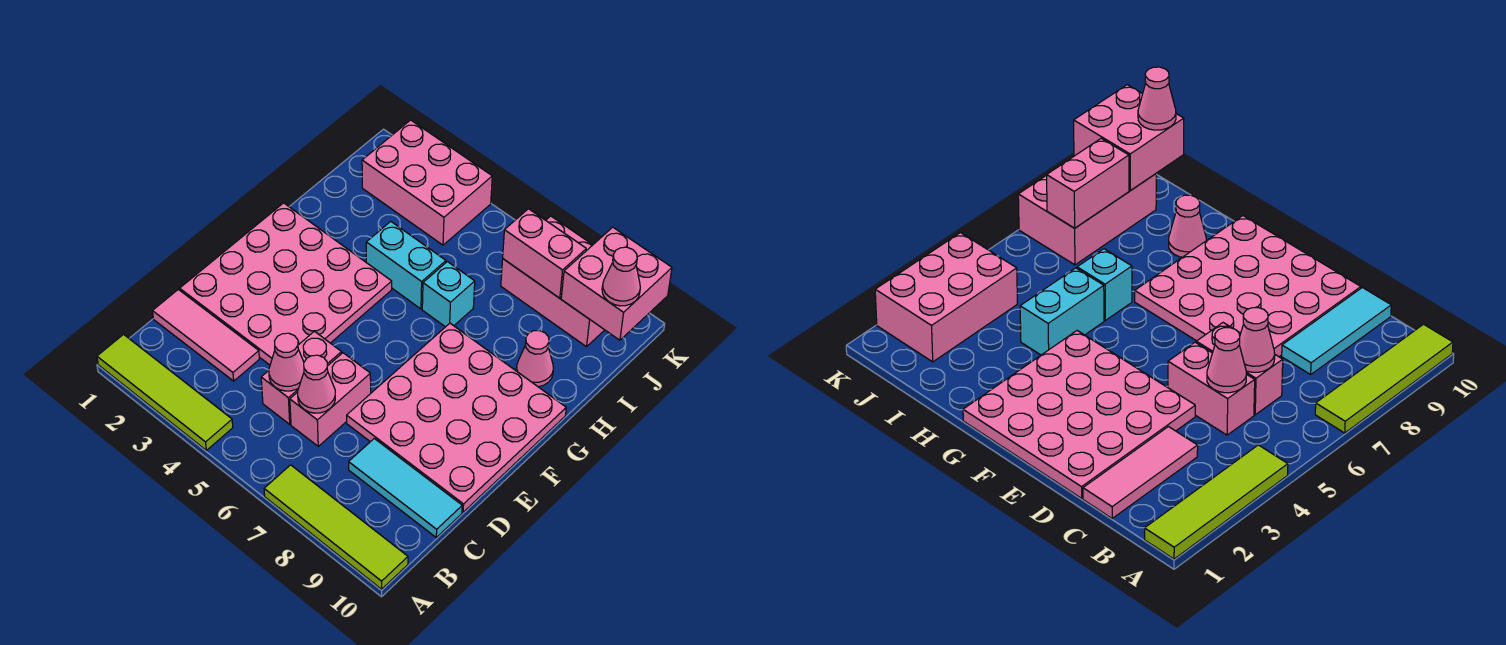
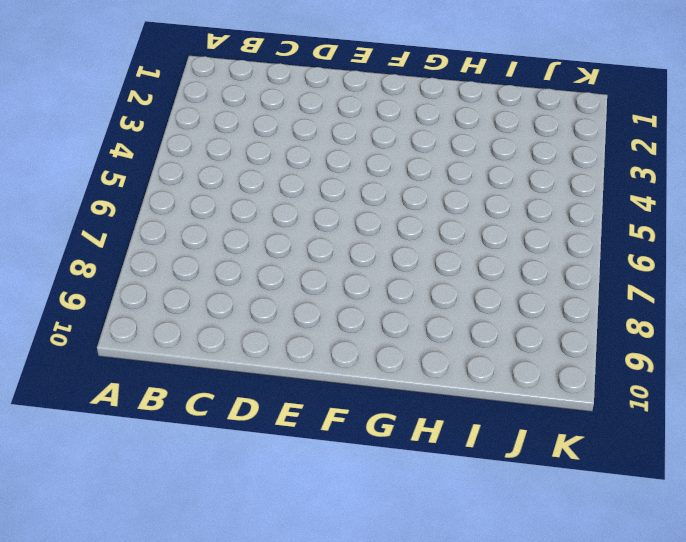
none -> lime tile A1:A4 level 1
none -> lime tile A7:A10 level 1
none -> pink tile C1:C3 level 1

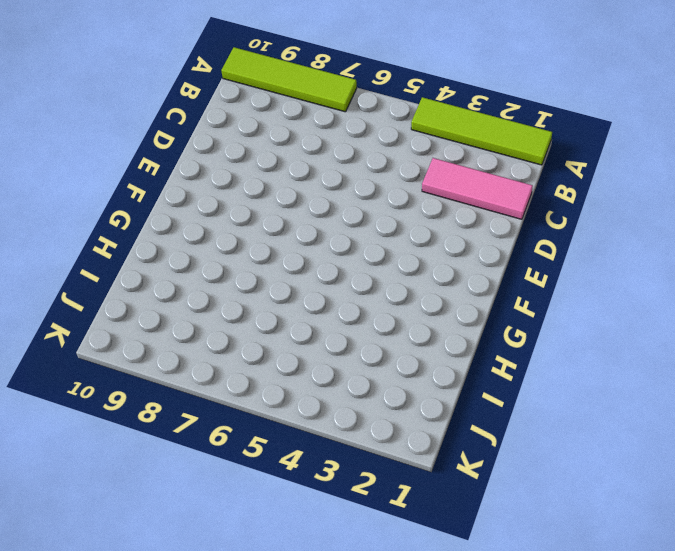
none -> pink brick C5:D5 level 1
none -> pink brick C6:D6 level 1
none -> cyan tile C8:C10 level 1

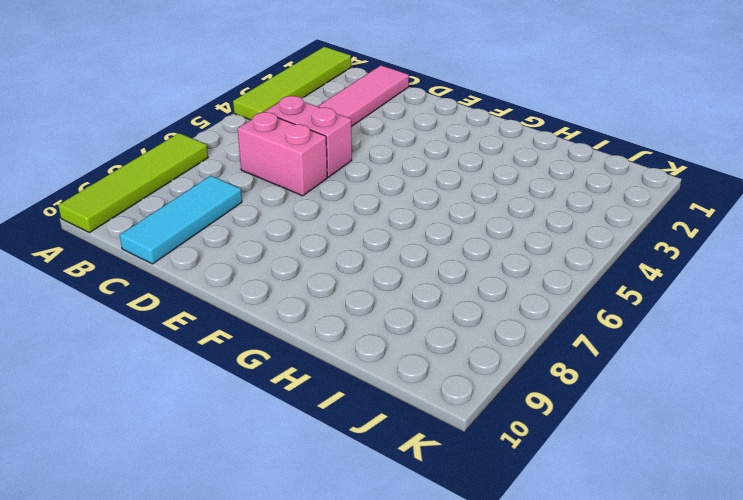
none -> pink plate D1:G4 level 1
none -> pink plate D7:G10 level 1
none -> cyan brick H4:H5 level 1

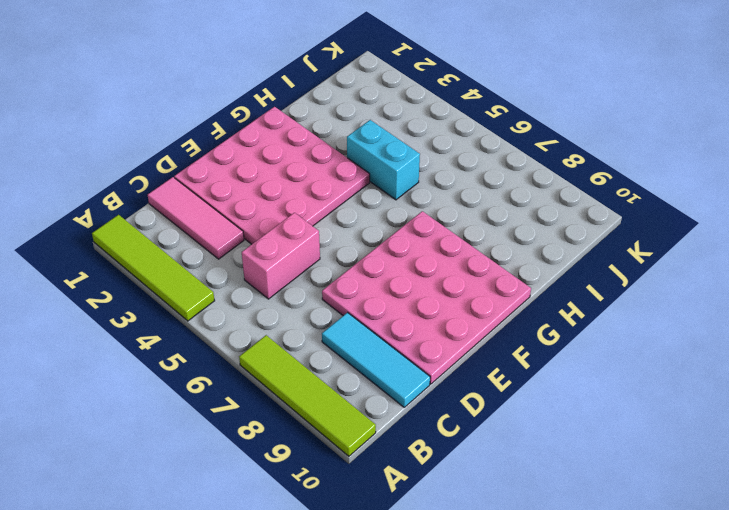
none -> pink brick C6:D6 level 1
none -> cyan brick H6 level 1
none -> pink cone H9 level 1

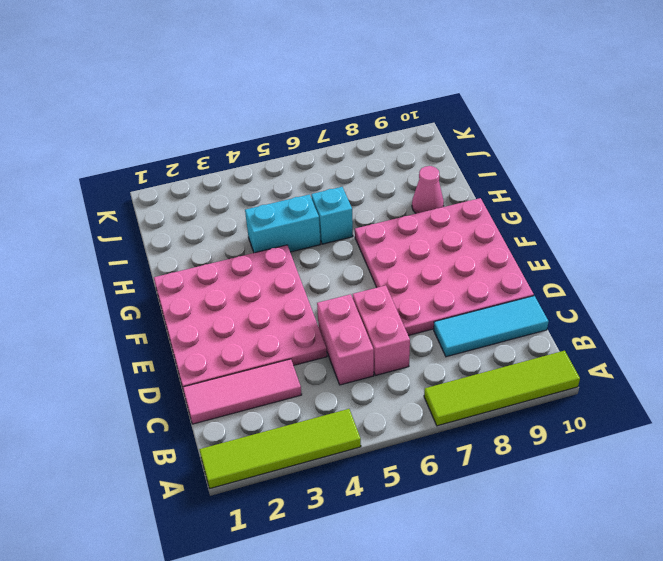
none -> pink brick J2:K4 level 1
none -> pink brick J7:K9 level 1
none -> pink cone C5 level 2

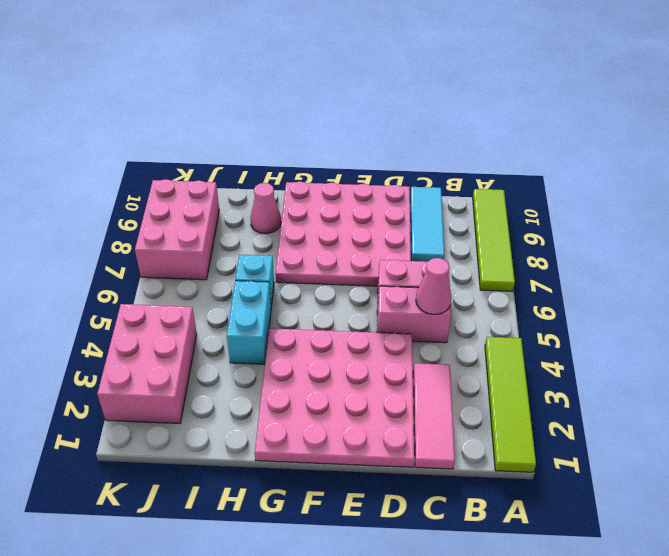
none -> pink cone C6 level 2
none -> pink brick J7:J8 level 2
none -> pink brick J9:K10 level 2

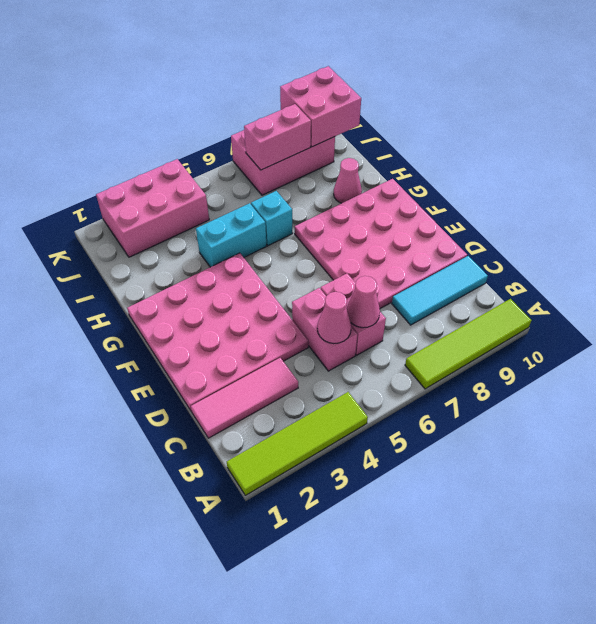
none -> pink cone J10 level 3

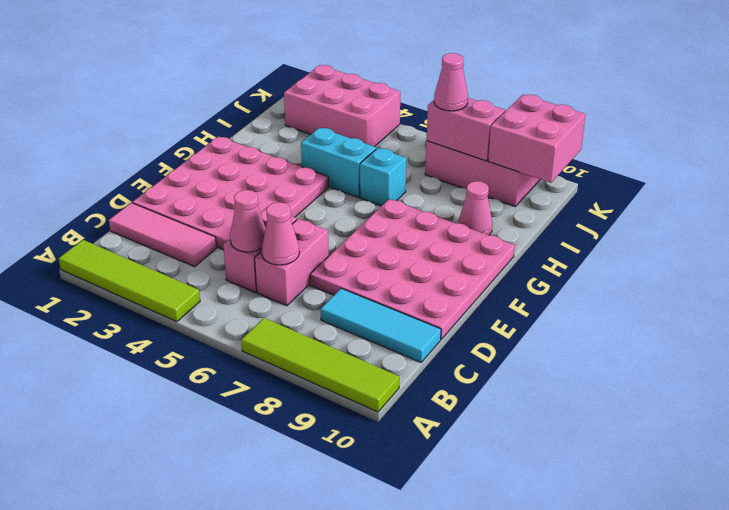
pink cone J7 level 3 -> pink cone J10 level 3

